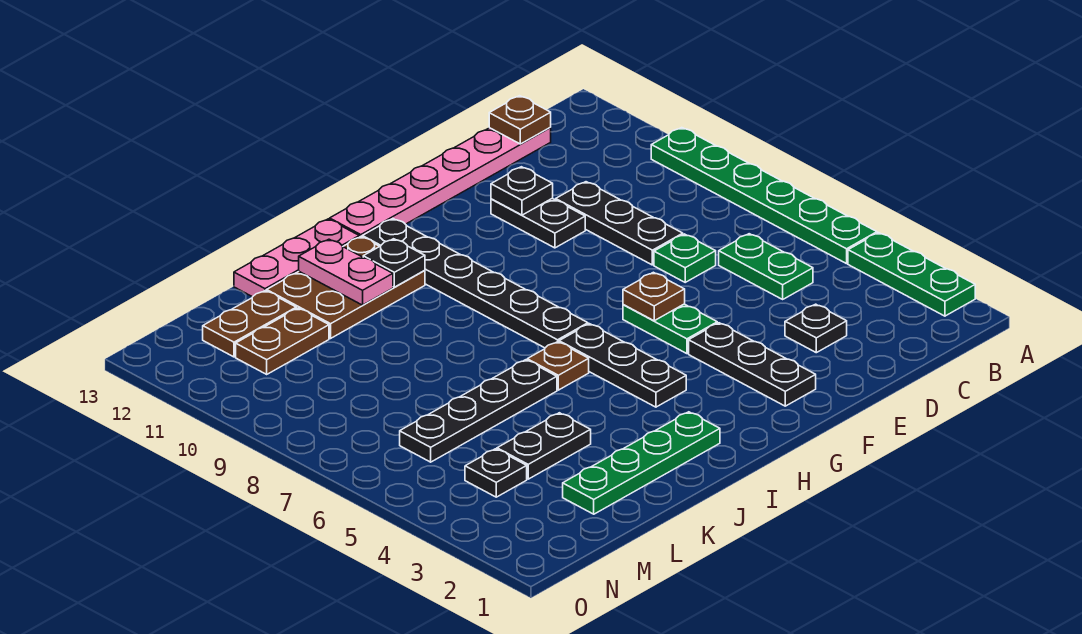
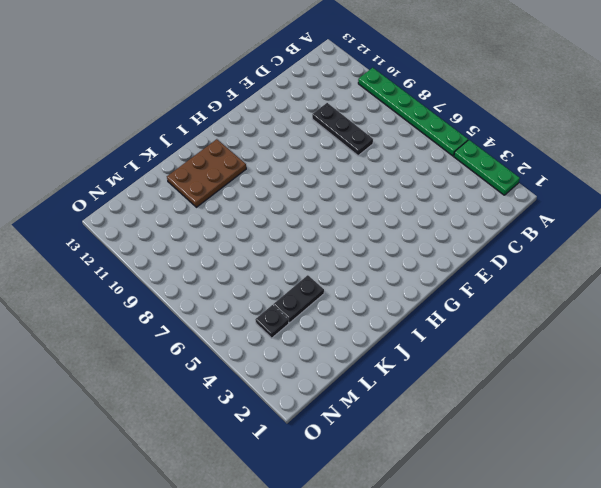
none -> green plate C5:C6 level 1
none -> pink plate C13:H13 level 1
none -> black plate D3 level 1

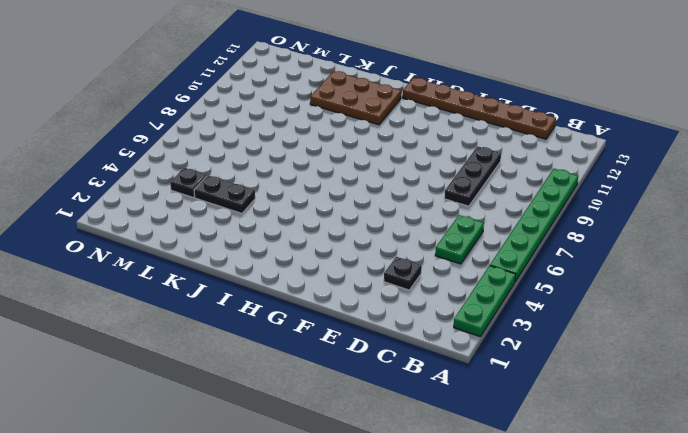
brown plate C13:H13 level 1 -> pink plate C13:H13 level 1
none -> green plate D7 level 1
none -> black plate E10:E11 level 1
none -> black plate F2:F4 level 1

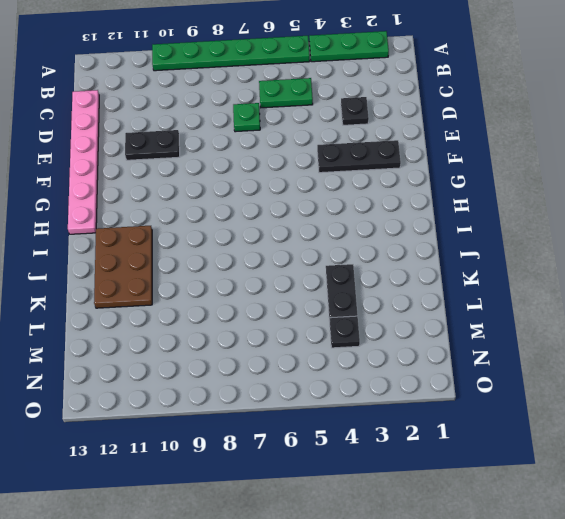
none -> black plate D8:D10 level 1
none -> green plate F5:F6 level 1
none -> black plate H4:H6 level 1

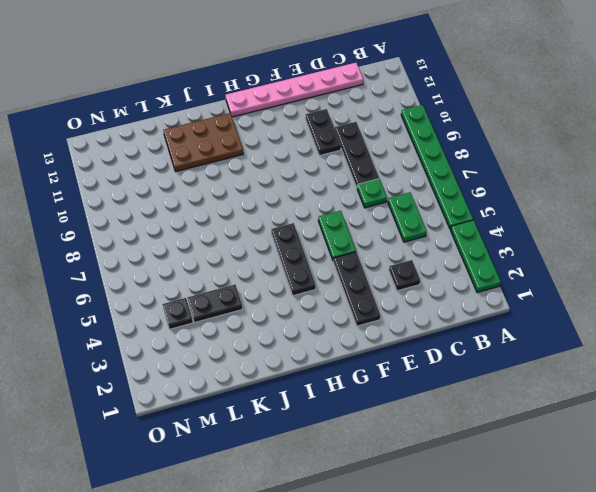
none -> black plate H7:H12 level 1
none -> green plate I2:L2 level 1
none -> brown plate I6 level 1

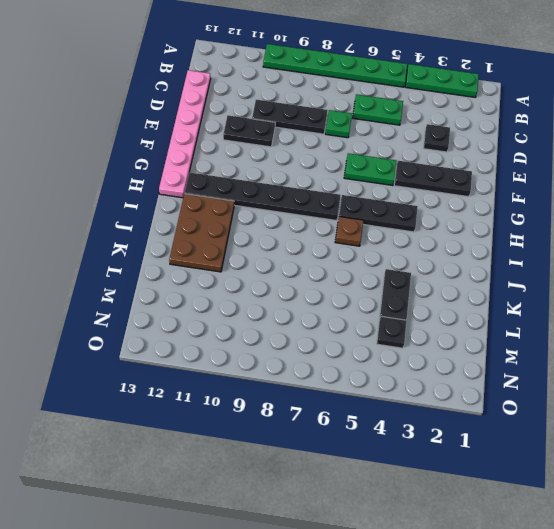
none -> green plate I2:L2 level 1
none -> pink plate I13:K13 level 1
none -> black plate J6:M6 level 1

